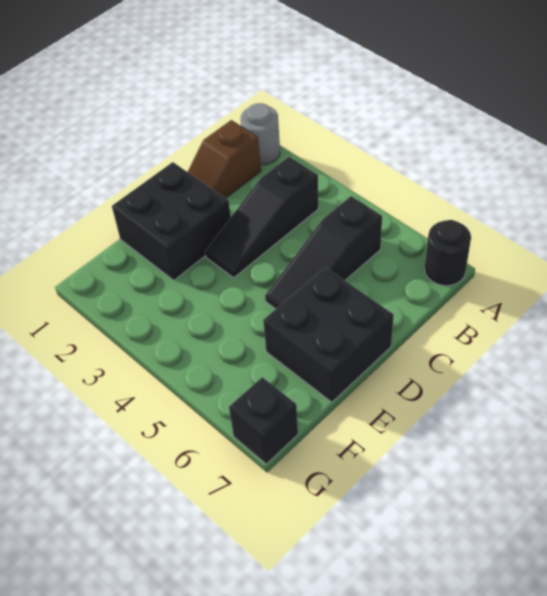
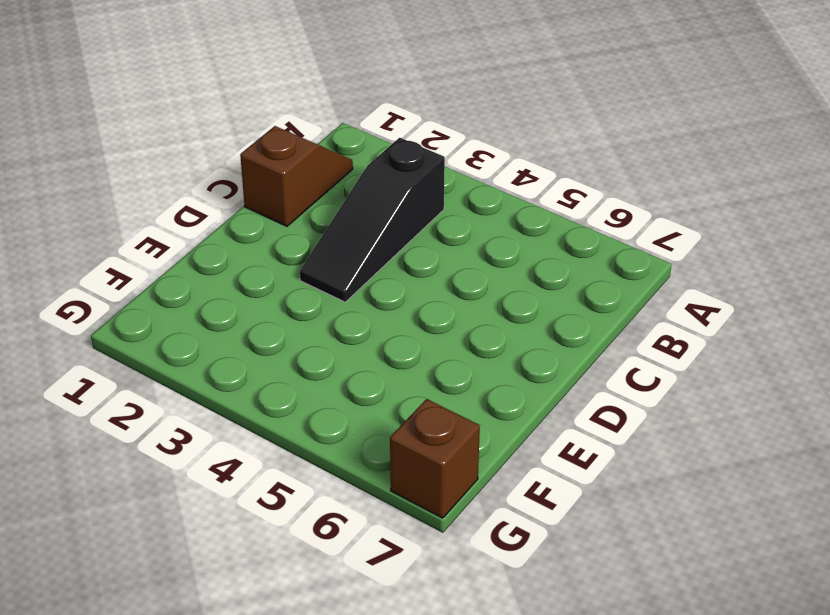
brown slope B1:C1 level 1 top C -> brown slope B1:C1 level 1 top B
brown brick G7 level 1 -> black brick G7 level 1
none -> grey round brick A1 level 1
none -> black round brick A7 level 1

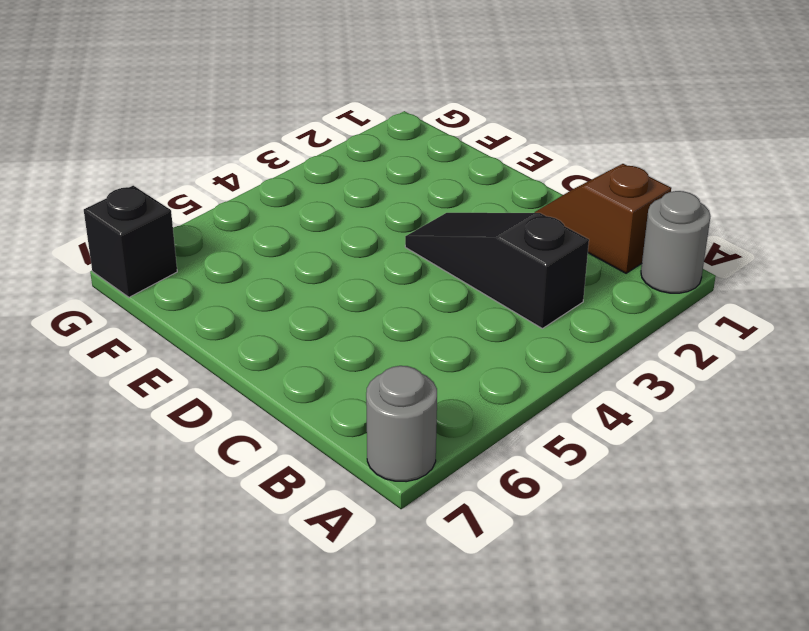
grey round brick A7 level 1 -> black round brick A7 level 1
none -> black slope B5:D5 level 1 top B
none -> black brick D1:E2 level 1

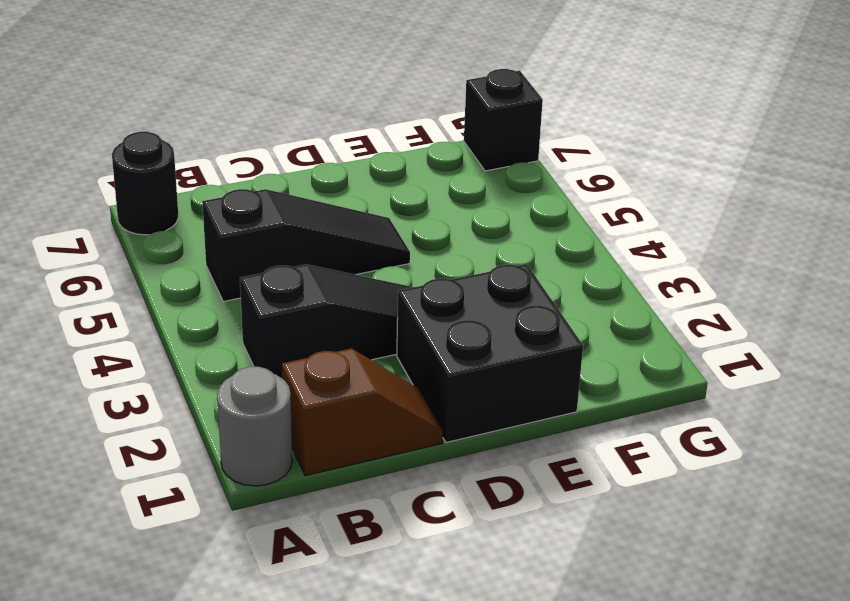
none -> black brick D6:E7 level 1

